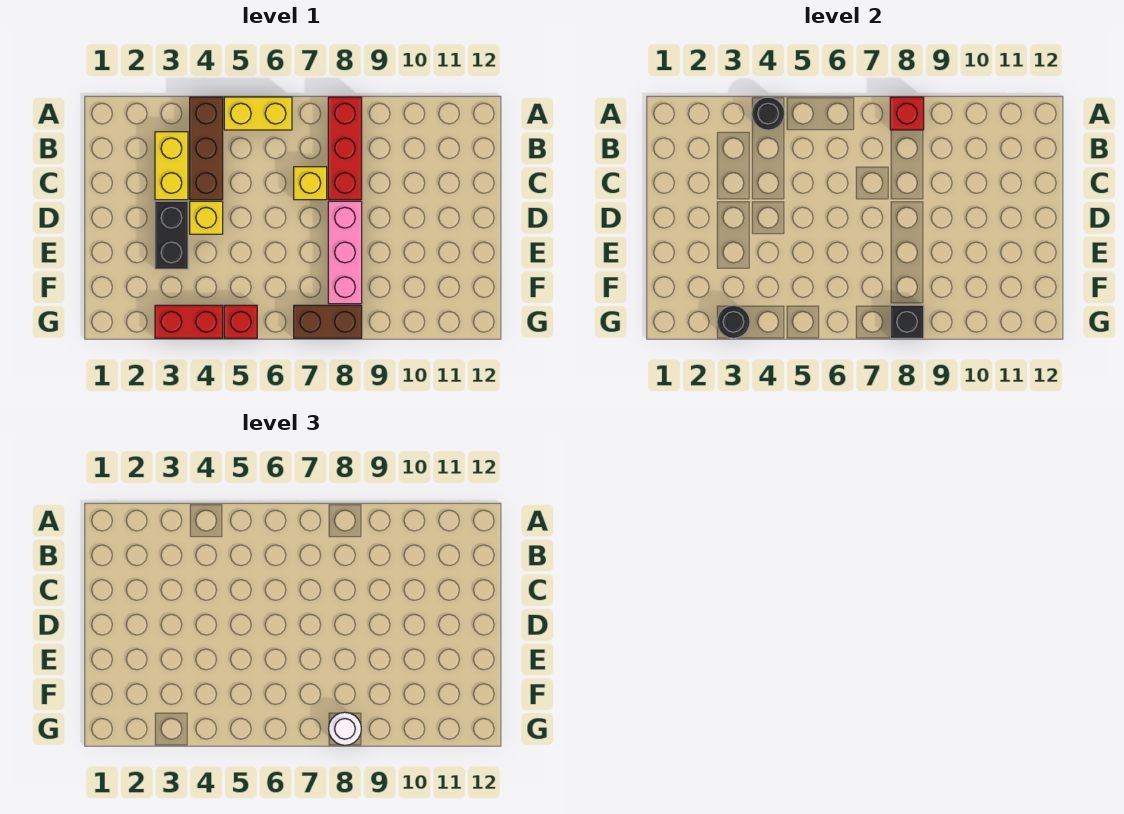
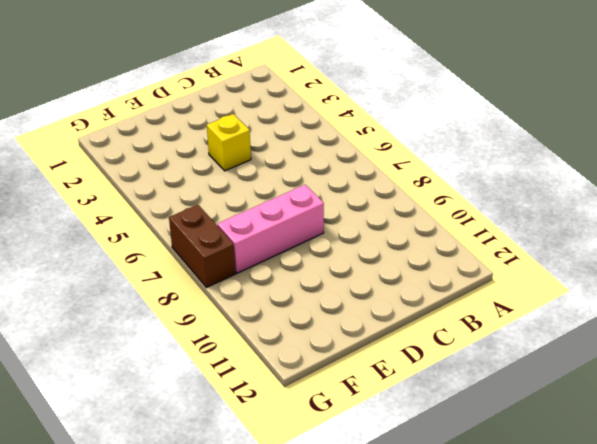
none -> brown brick A4:C4 level 1
none -> yellow brick A5:A6 level 1
none -> red brick A8:C8 level 1

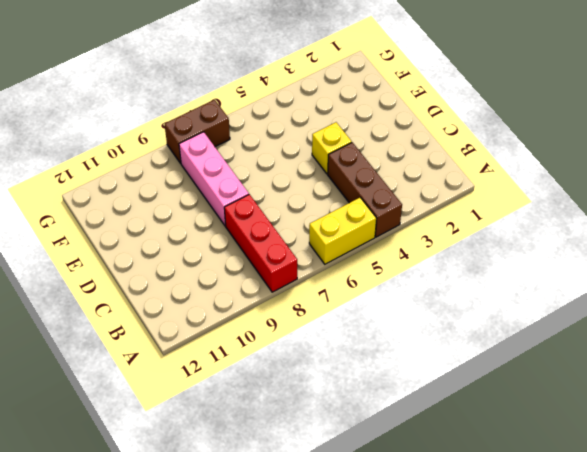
none -> yellow brick B3:C3 level 1
none -> yellow brick C7 level 1
none -> black brick D3:E3 level 1

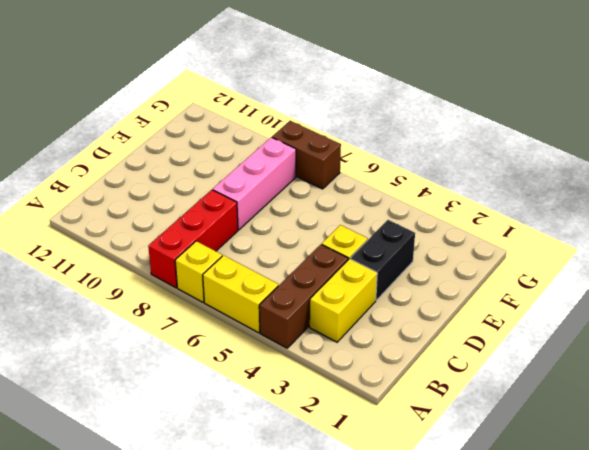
yellow brick A7 level 1 -> yellow brick C7 level 1
none -> red brick G3:G4 level 1
none -> red brick G5 level 1
none -> black round brick A4 level 2

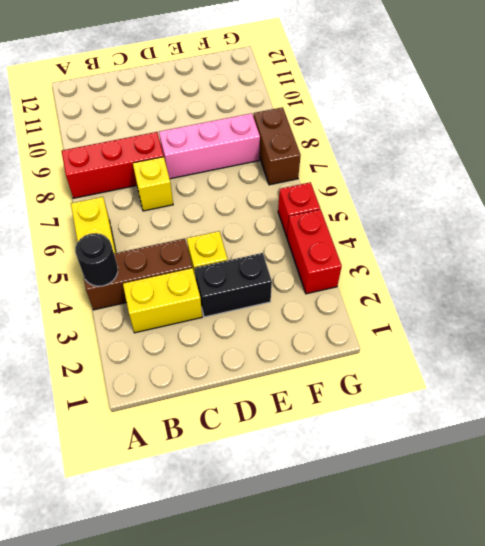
none -> red brick A8 level 2
none -> black round brick G3 level 2
none -> black brick G8 level 2

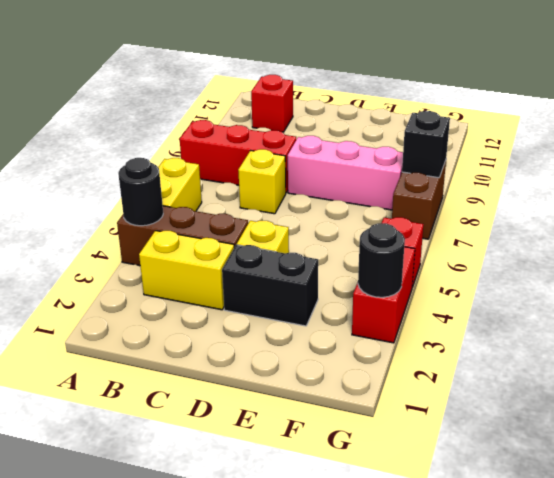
red brick B11 level 1 -> red brick A8 level 2
none -> white round brick G8 level 3

